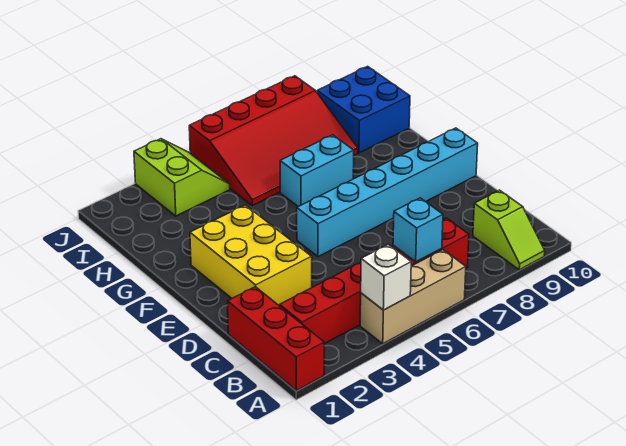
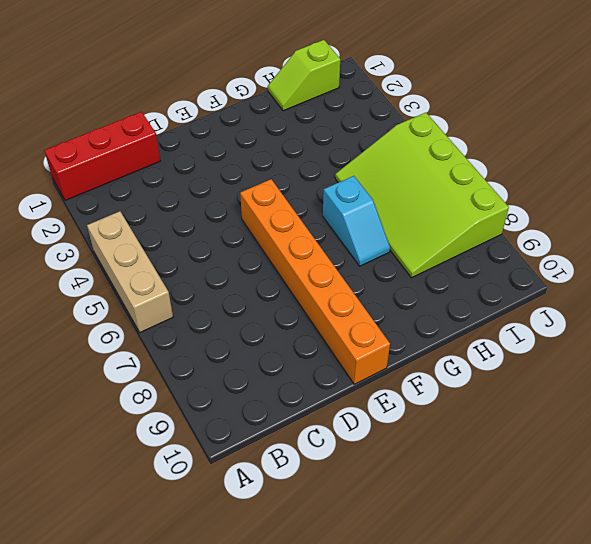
orange brick E5:E10 level 1 -> cyan brick E5:E10 level 1
cyan slope G6:G7 level 1 top 6 -> cyan brick G6:G7 level 1
lime slope H1:I1 level 1 top I -> lime slope A9:B9 level 1 top B
lime slope H5:J8 level 1 top J -> red slope H5:J8 level 1 top J
none -> red brick B2:B7 level 1
none -> yellow brick D2:F3 level 1
none -> blue brick H9:I10 level 1

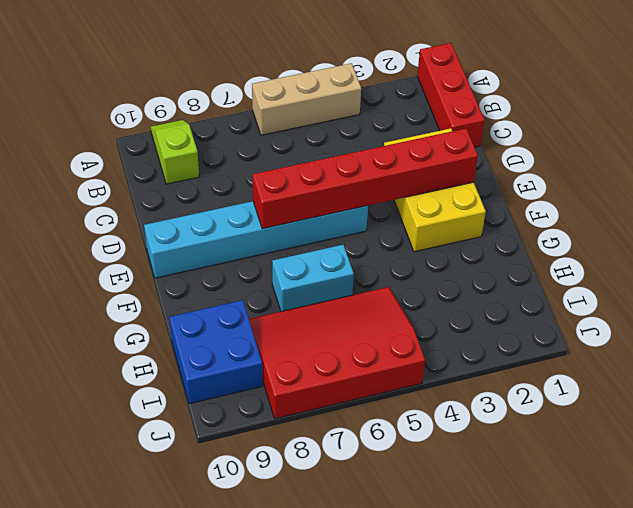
red brick E2:E7 level 2 -> red brick B2:B7 level 1
none -> lime slope I3:J4 level 1 top 3
none -> white brick A4 level 2
none -> cyan brick B6 level 2

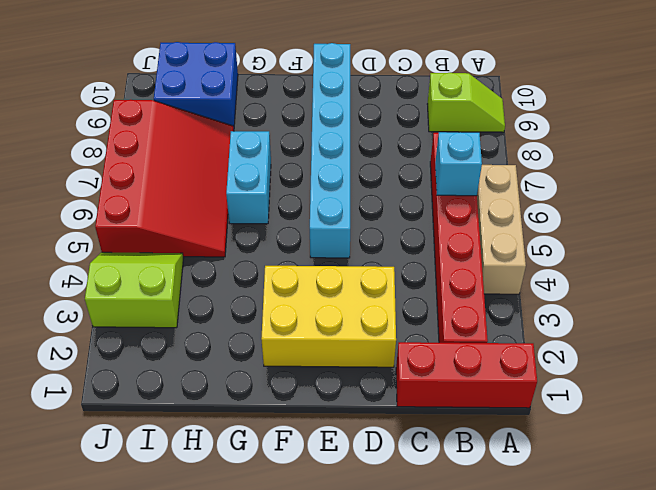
none -> white brick A4 level 2

